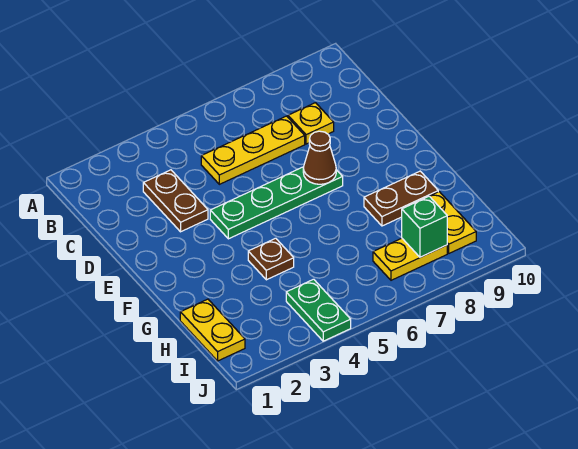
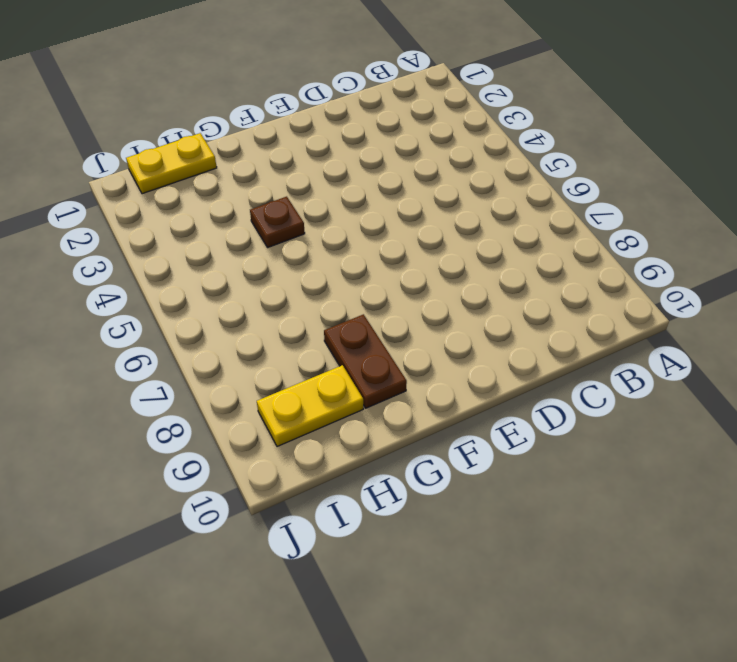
none -> brown plate C3:D3 level 1
none -> yellow plate C5:C7 level 1
none -> yellow plate C8 level 1

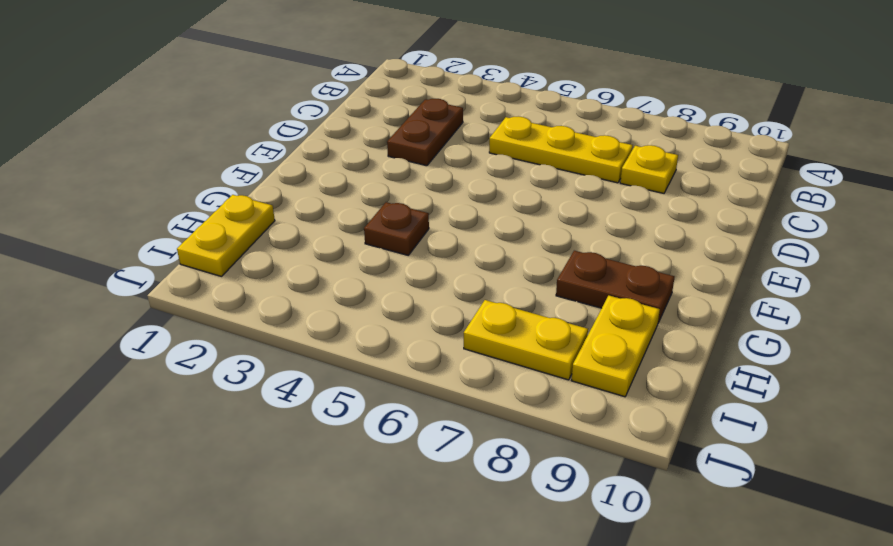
none -> green plate E4:E7 level 1
none -> green plate I4:J4 level 1
none -> brown cone E7 level 2

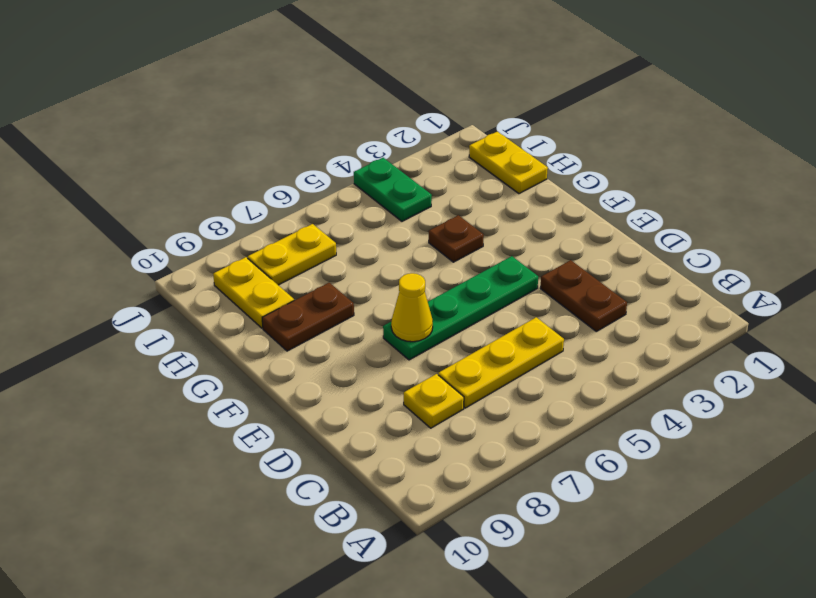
yellow cone E7 level 2 -> brown cone E7 level 2
none -> green brick I8 level 2

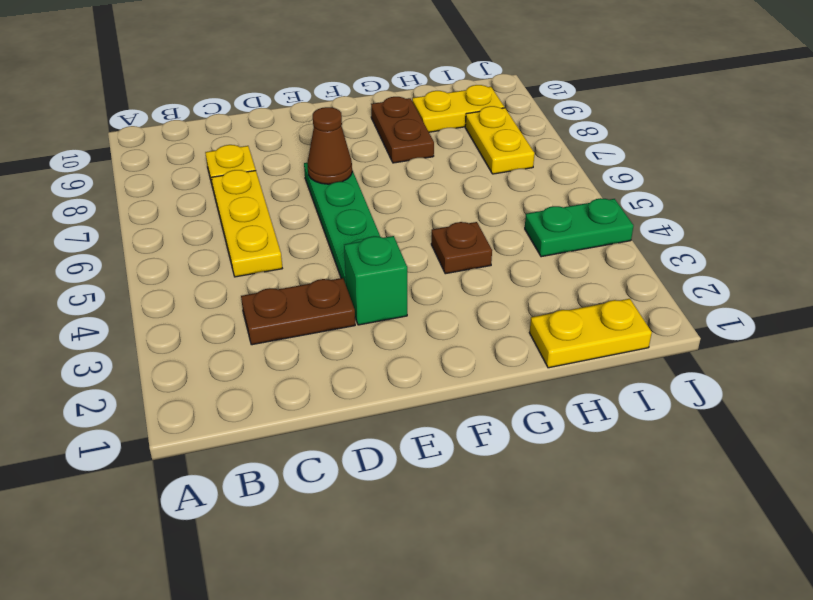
green brick E3 level 1 -> green brick I8 level 2

